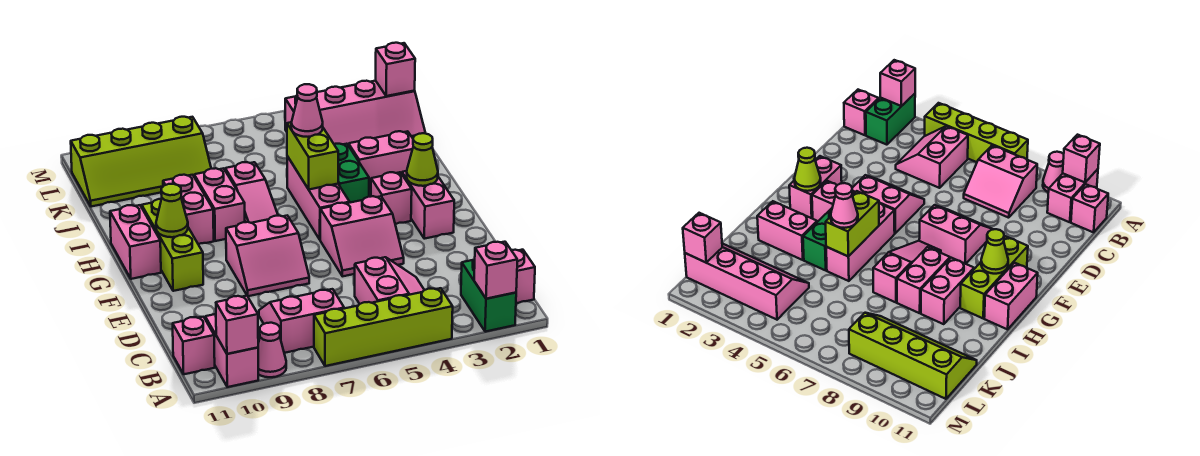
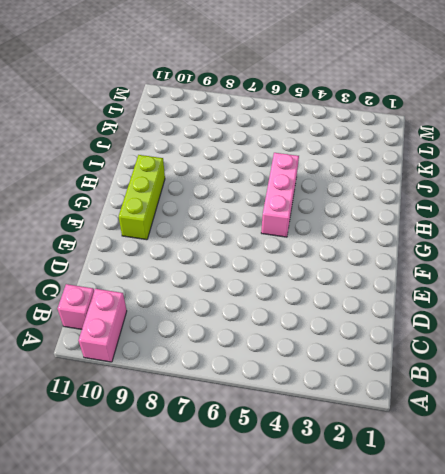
none -> green brick A2:B2 level 1
none -> lime brick A4:A7 level 1
none -> pink cone A9 level 1

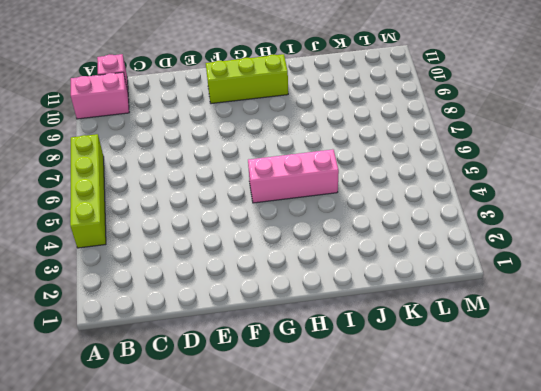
none -> green brick A2:B2 level 1
none -> pink cone A9 level 1
none -> pink brick B1 level 1

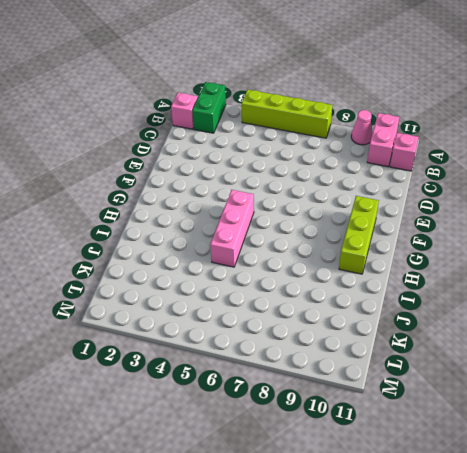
none -> pink slope B4:C5 level 1 top 5
none -> pink slope B7:C8 level 1 top B
none -> pink slope E4:F5 level 1 top F

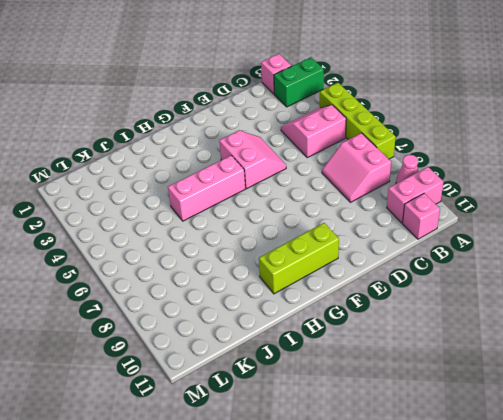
none -> pink slope E7:F8 level 1 top F
none -> pink brick F2:G2 level 1
none -> pink brick G3 level 1

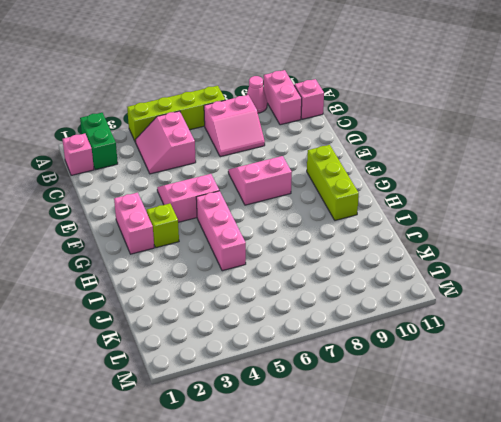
lime brick G3 level 1 -> pink brick G3 level 1
none -> pink slope G7:I7 level 1 top I
none -> pink brick G11:H11 level 1
none -> green brick H4:I4 level 1

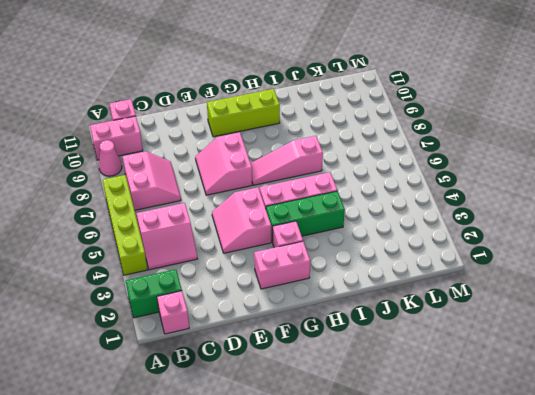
green brick G4:I4 level 1 -> green brick H4:I4 level 1
none -> pink brick G11:H11 level 1
none -> pink brick H8:I8 level 1
none -> pink brick H9:I9 level 1

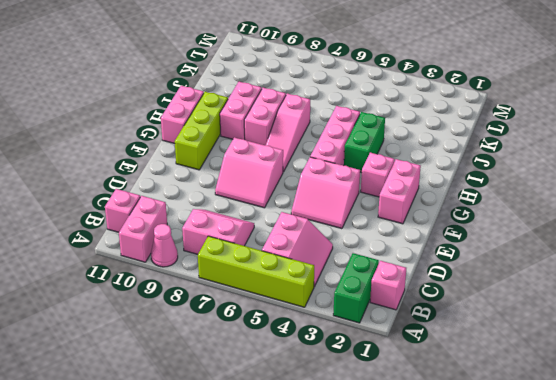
none -> pink brick I2:I3 level 1
none -> pink slope K1:L4 level 1 top L
none -> lime slope K8:L11 level 1 top L

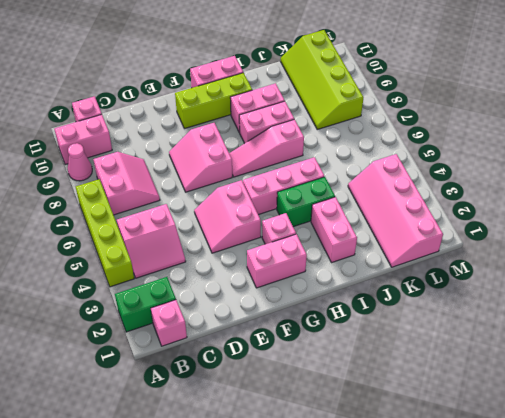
none -> pink brick A2 level 2
none -> pink brick A10 level 2
none -> lime cone G2 level 2

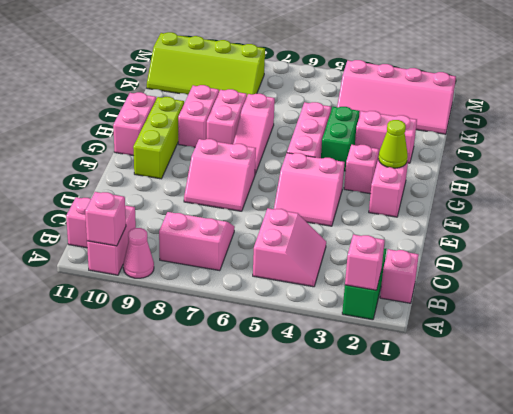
none -> lime brick A4:A7 level 1
none -> lime cone G10 level 2
none -> lime brick H5:I5 level 2

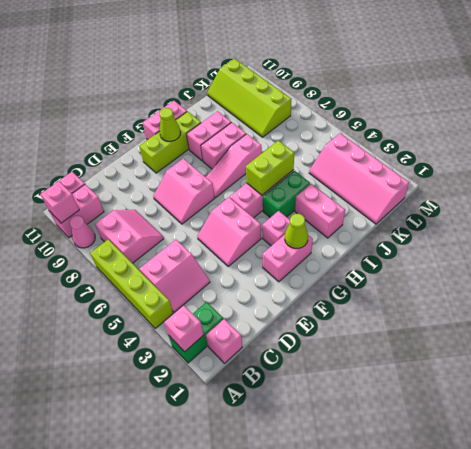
none -> pink brick L1 level 2
none -> pink cone I5 level 3

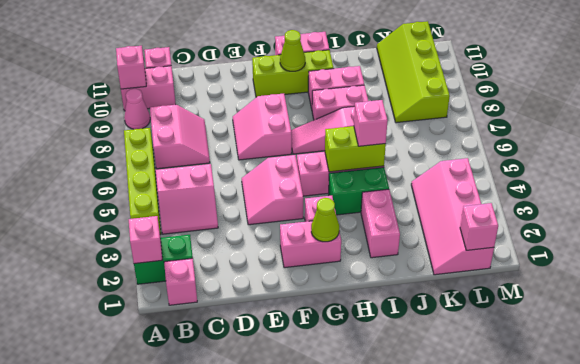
pink brick I5 level 3 -> pink cone I5 level 3

